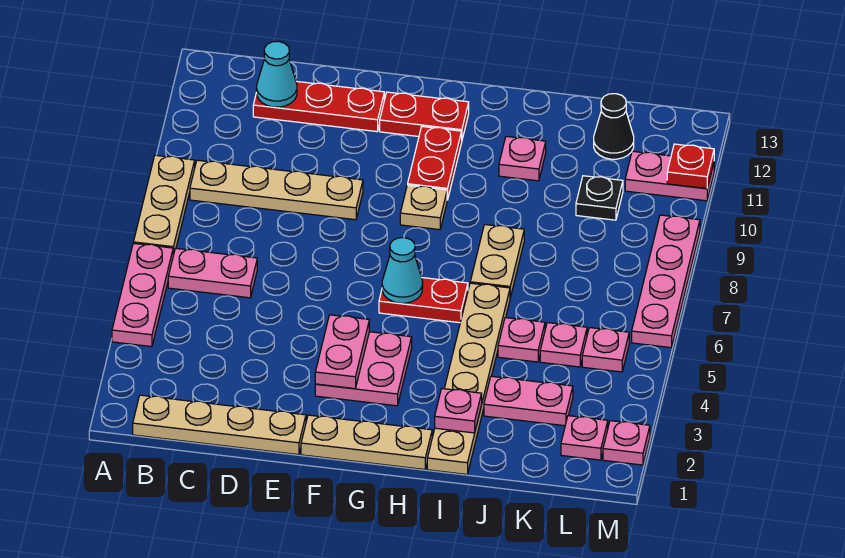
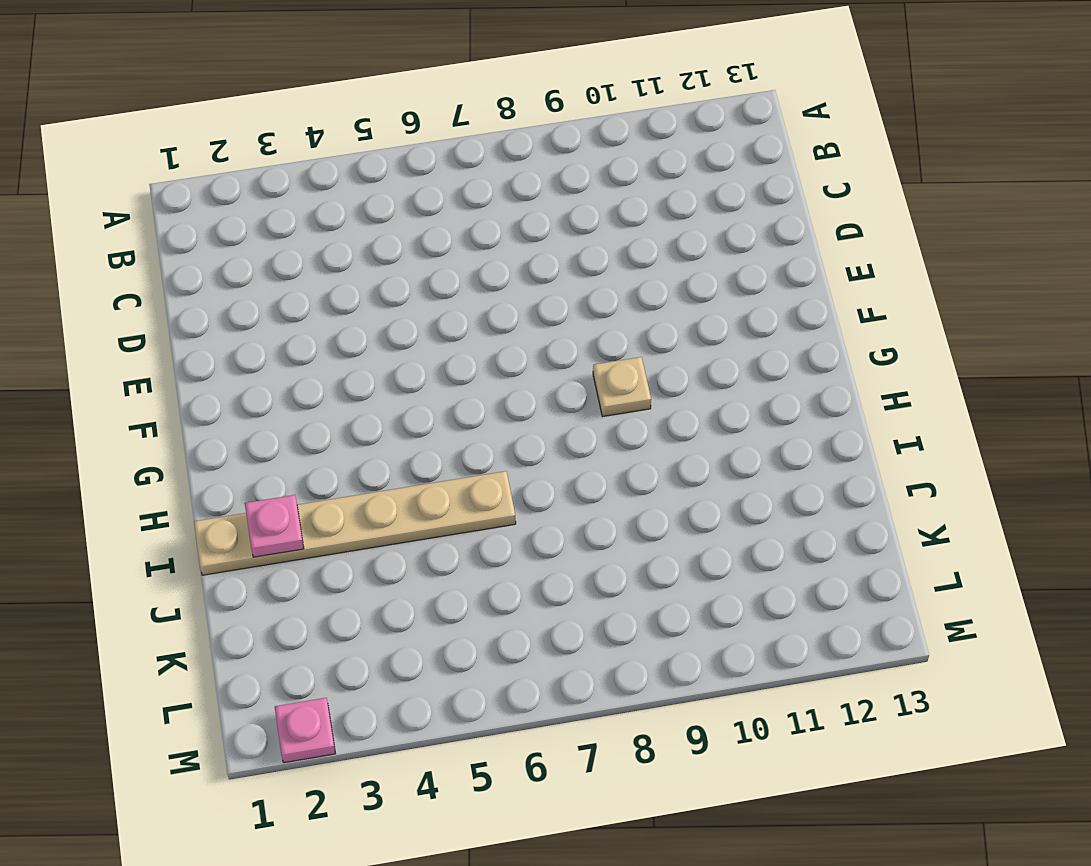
none -> pink plate A4:A6 level 1
none -> tan plate A7:A9 level 1
none -> tan plate B1:E1 level 1
none -> pink plate B6:C6 level 1

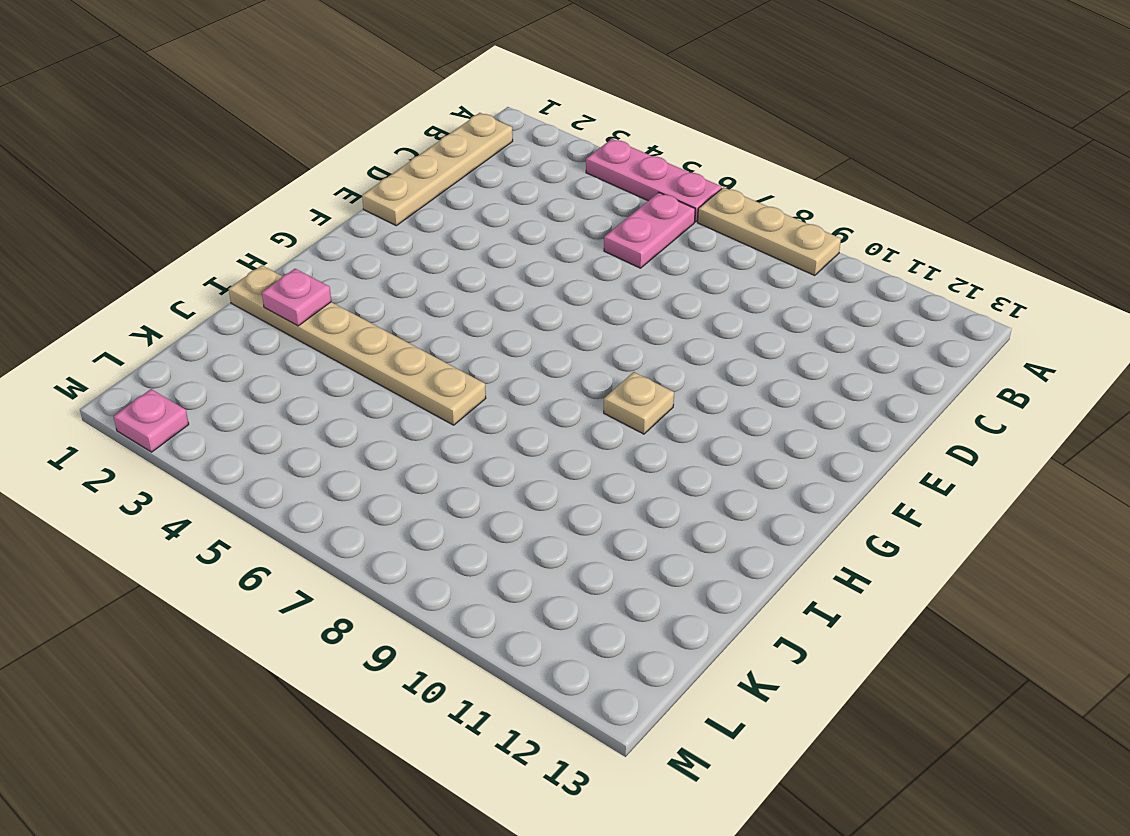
none -> tan plate B9:E9 level 1
none -> red plate C12:E12 level 1
none -> tan plate F1:H1 level 1
none -> pink plate F3:G4 level 1

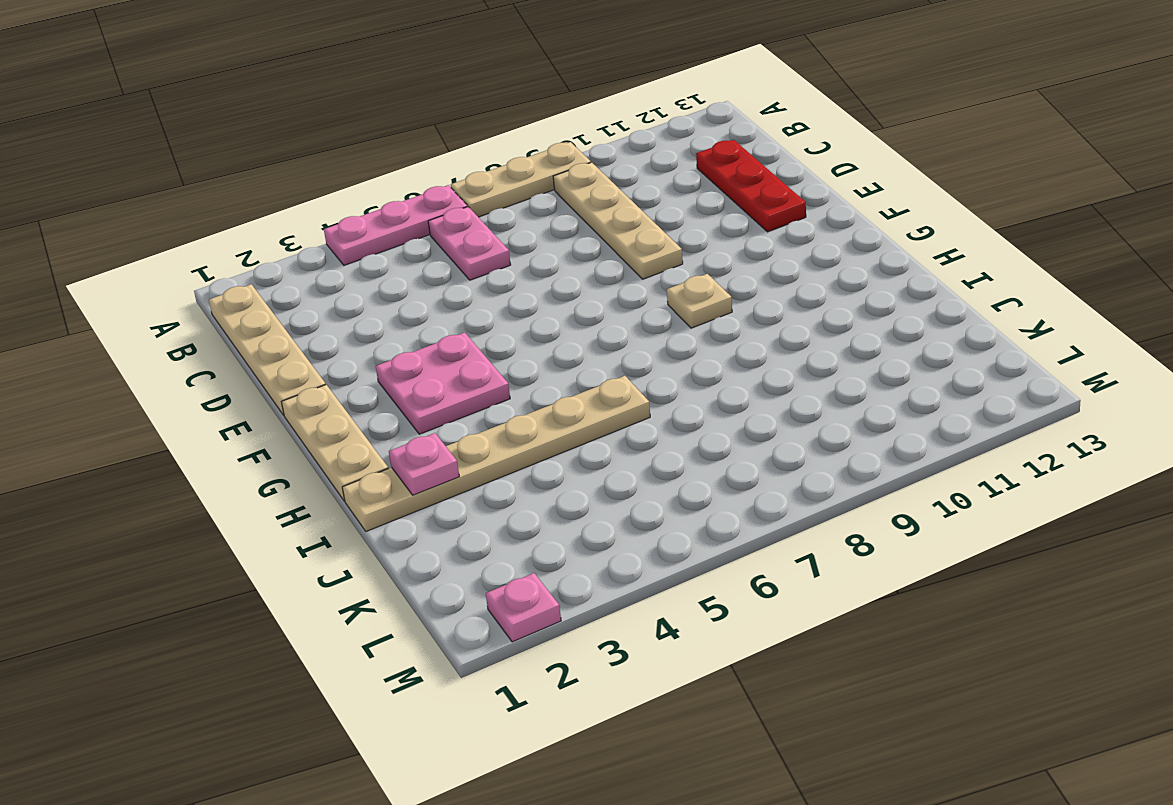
none -> red plate F12:G12 level 1
none -> red plate G6:H6 level 1
none -> red plate G10:G11 level 1
none -> tan plate I7:I8 level 1

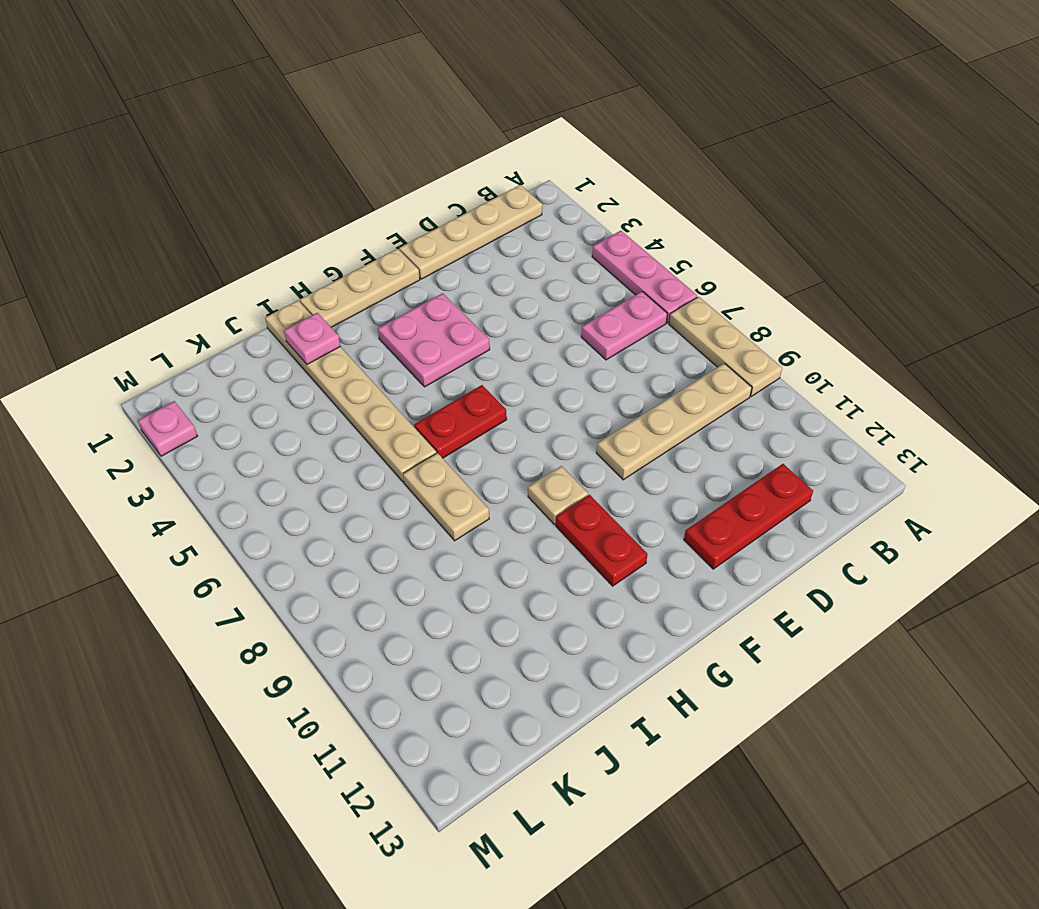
none -> red plate F12:G12 level 1
none -> pink plate I11 level 1
none -> pink plate J3:K3 level 1
none -> pink plate J5 level 1

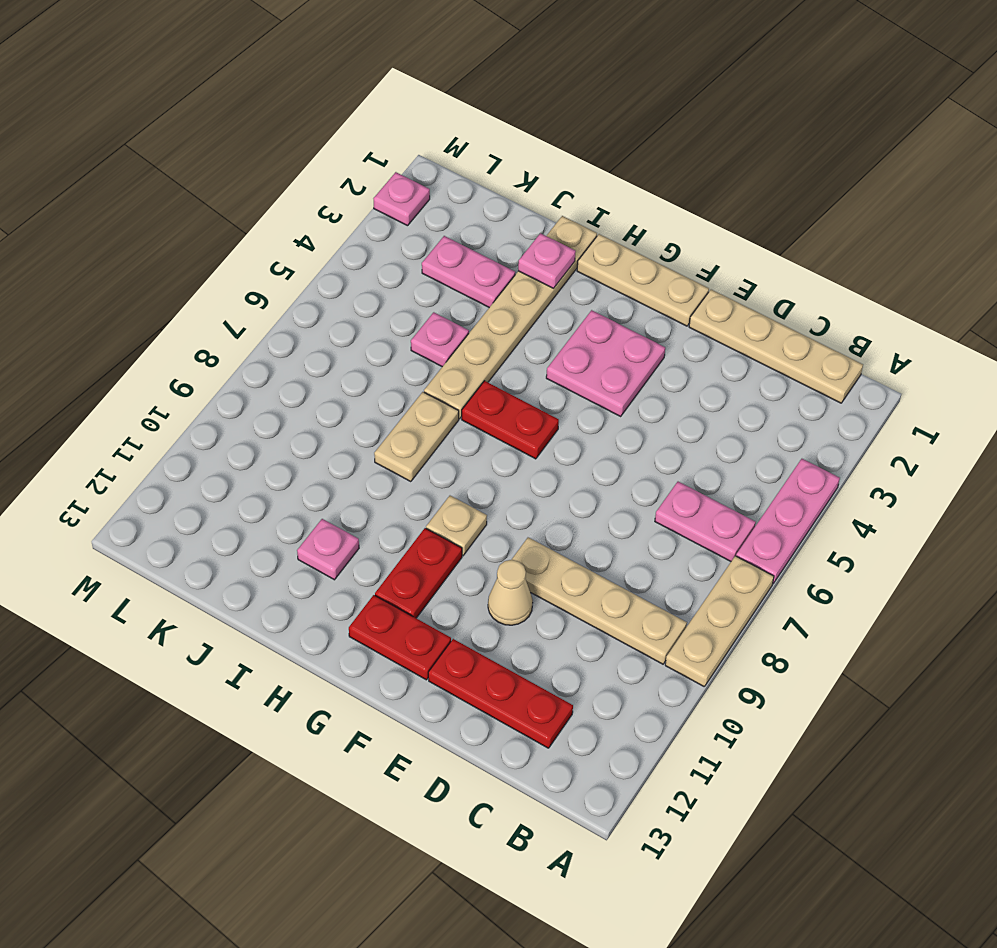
tan cone E10 level 1 -> none
none -> pink plate K5 level 1
none -> black plate K10 level 1
none -> black cone K12 level 1
none -> pink plate L2 level 1

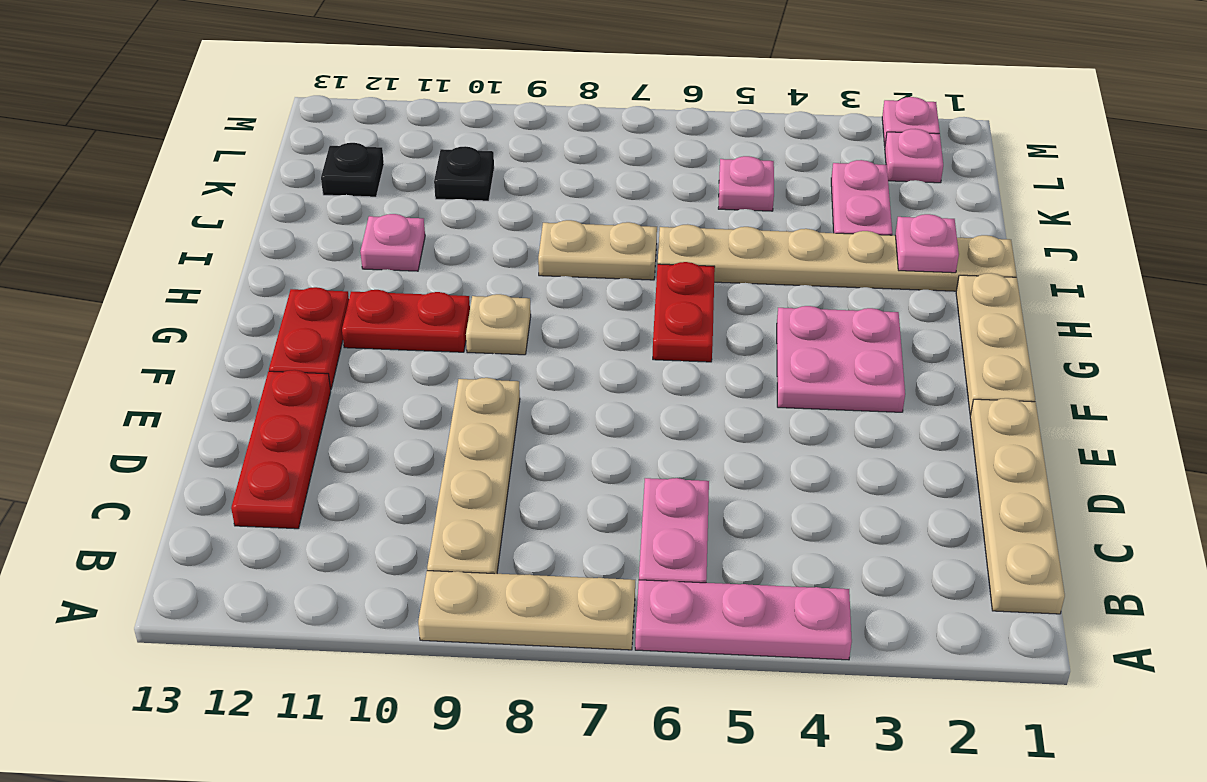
black plate K12 level 1 -> black cone K12 level 1
none -> pink plate J5 level 1
none -> pink plate L5 level 1
none -> pink plate L11:M11 level 1
none -> pink plate M6:M9 level 1

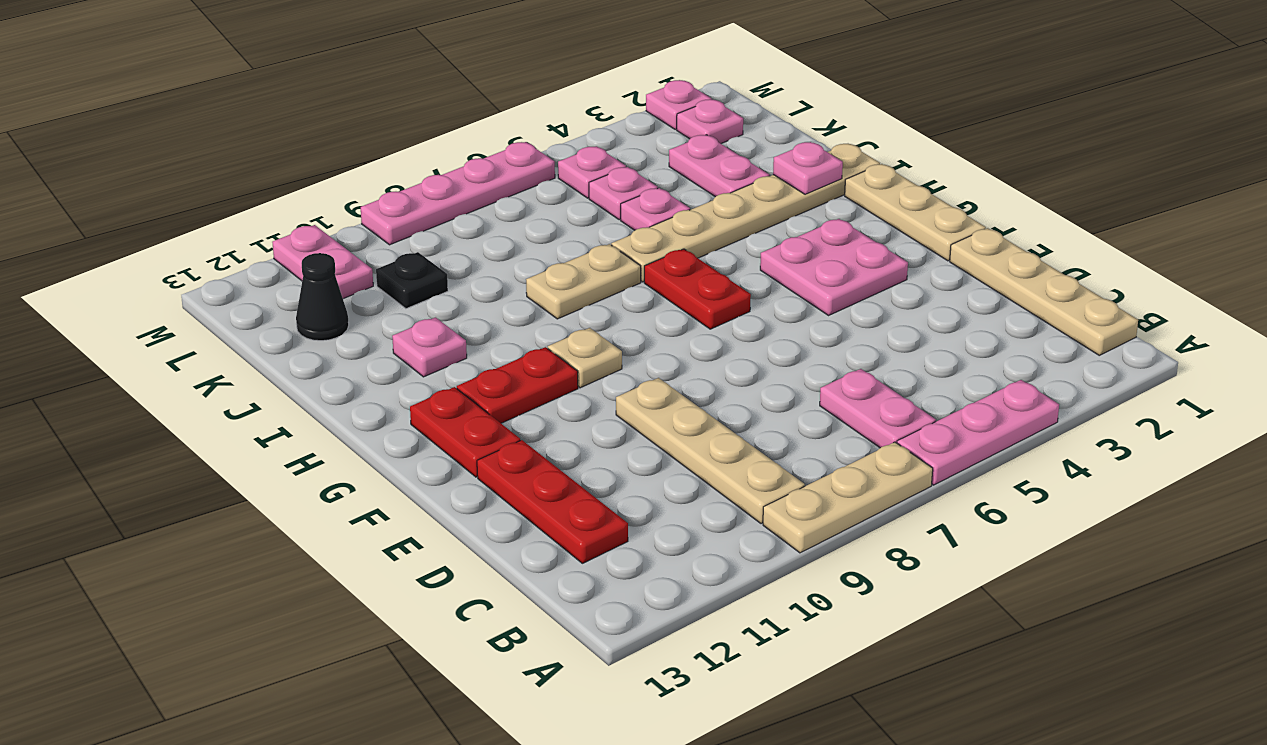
none -> cyan cone C12 level 2
none -> pink plate F3:F4 level 2
none -> cyan cone G6 level 2
none -> red plate M11 level 2

